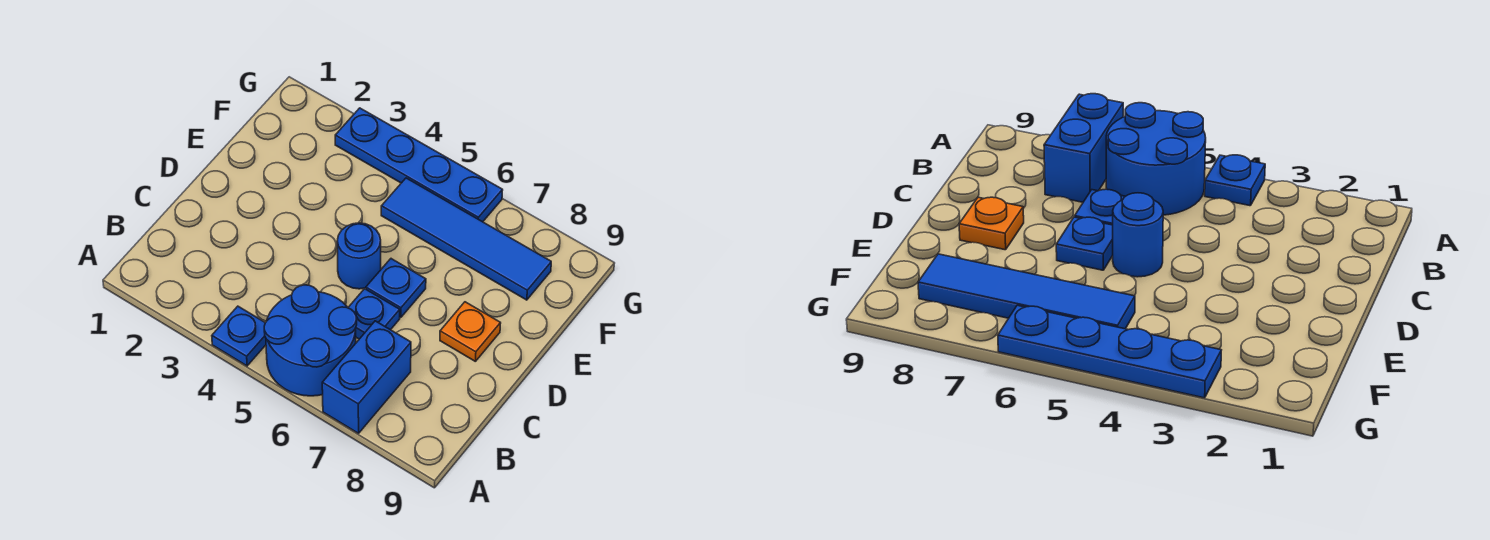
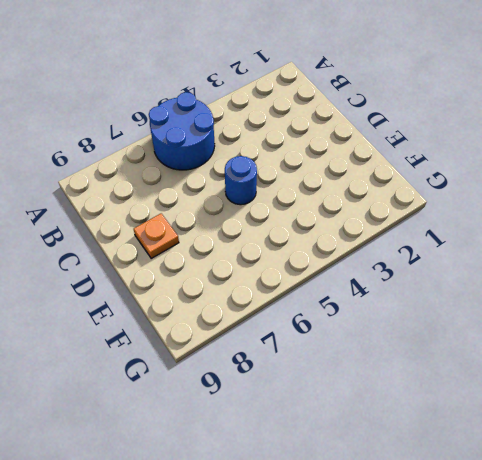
none -> blue plate A4 level 1
none -> blue brick A7:B7 level 1

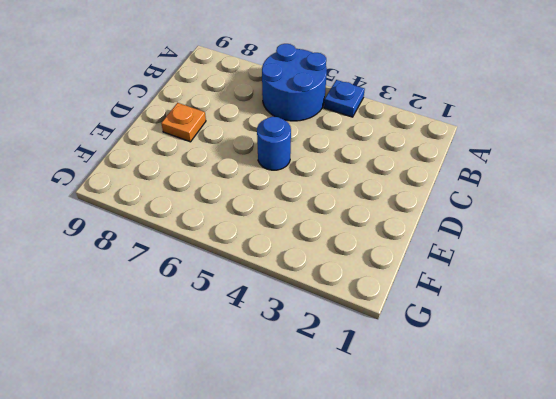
none -> blue brick A7:B7 level 1
none -> blue plate C6 level 1

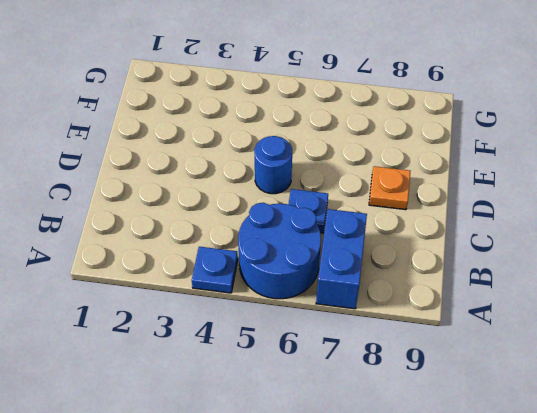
none -> blue plate D6 level 1
none -> blue tile F5:F8 level 1

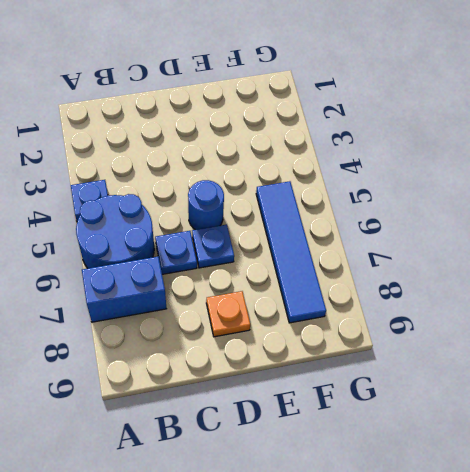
none -> blue plate G3:G6 level 1

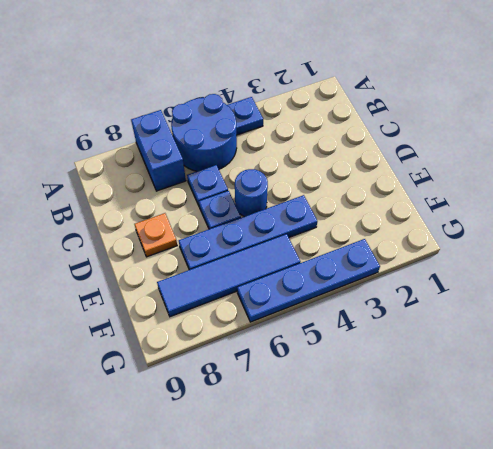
blue plate E4:E7 level 1 -> none

